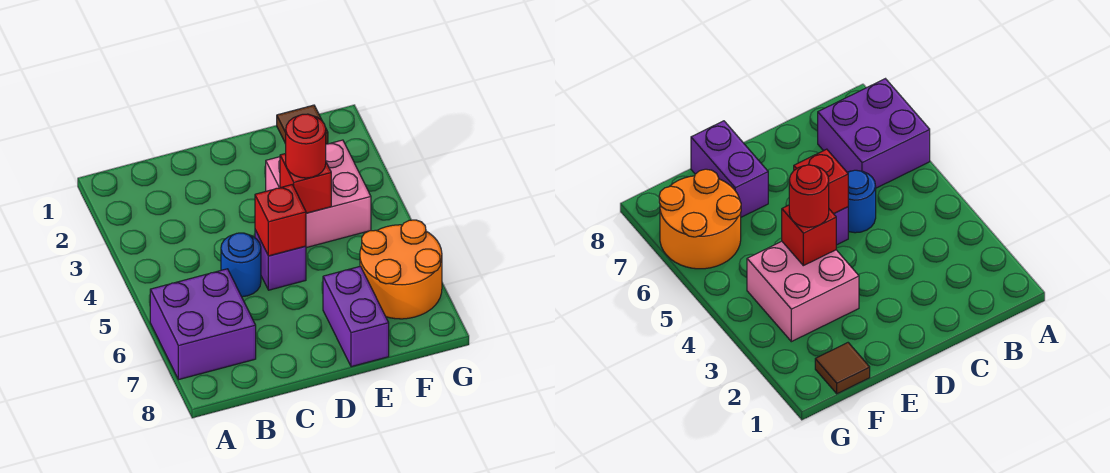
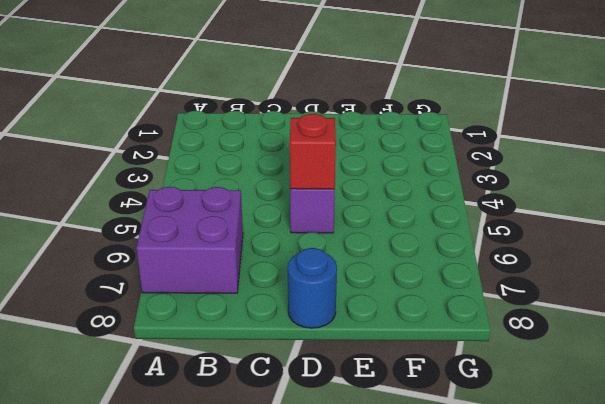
blue round brick D8 level 1 -> blue round brick C5 level 1
none -> pink brick E3:F4 level 1
none -> purple brick E7:E8 level 1

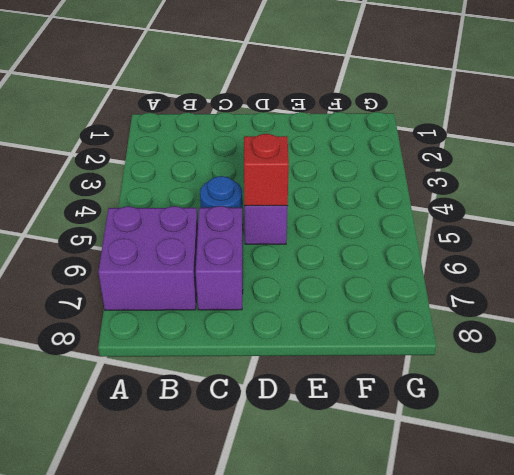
purple brick C6:C7 level 1 -> purple brick E7:E8 level 1
none -> pink brick E3:F4 level 1
none -> brown tile F1 level 1

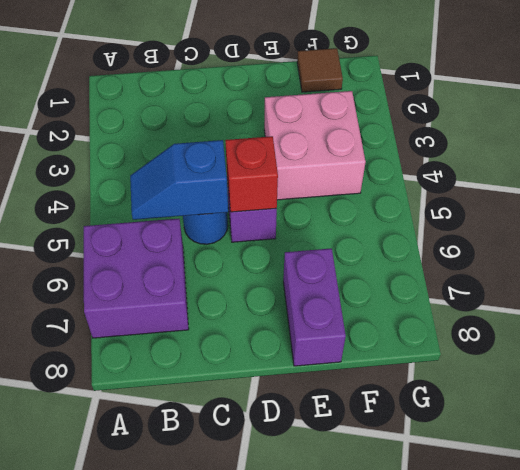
blue slope B5:C5 level 2 top C -> none
none -> orange round brick F6:G7 level 1
none -> red brick E4 level 2

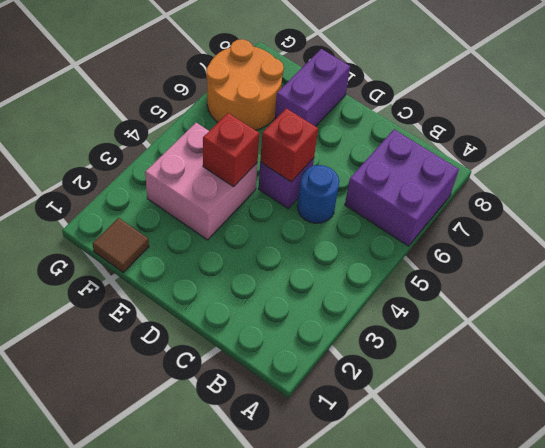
none -> red round brick E4 level 3

